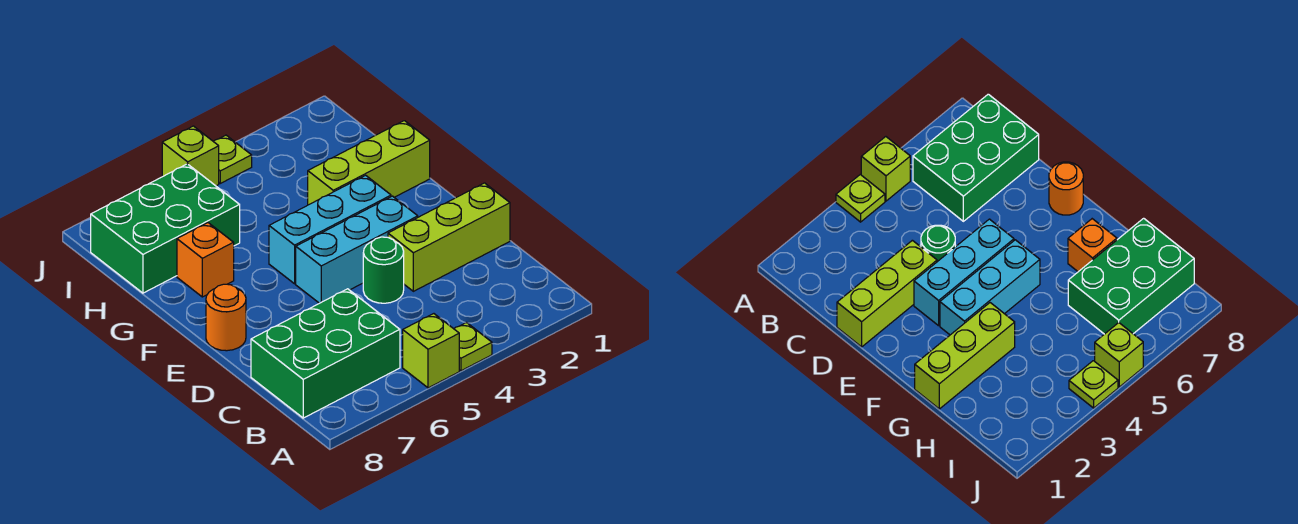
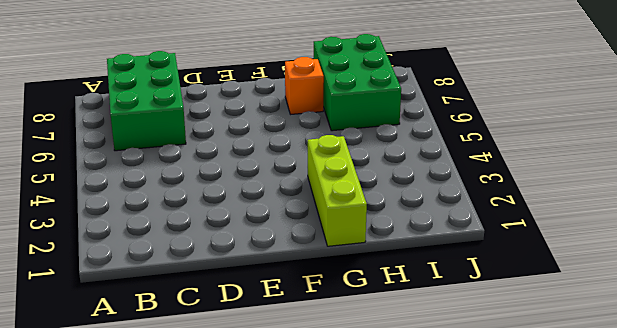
none -> lime plate A4 level 1
none -> lime brick A5 level 1
none -> lime brick D1:D3 level 1

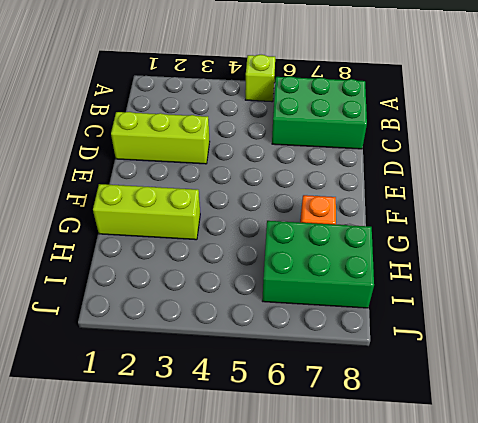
none -> lime plate A4 level 1
none -> green round brick D4 level 1
none -> cyan brick E3:E5 level 1

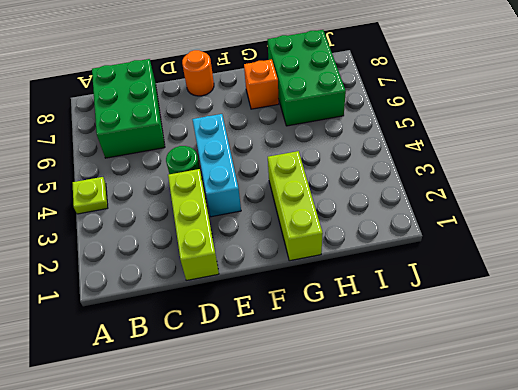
none -> lime brick A5 level 1
none -> cyan brick F3:F5 level 1
none -> lime plate J4 level 1

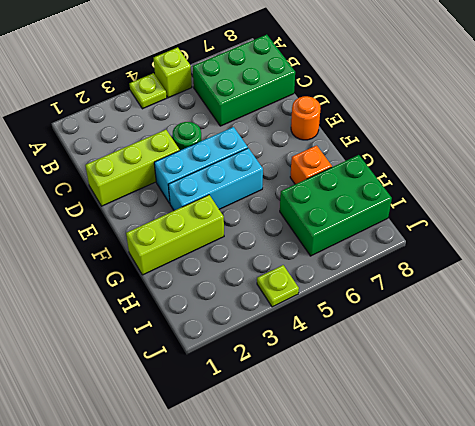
none -> lime brick J5 level 1

